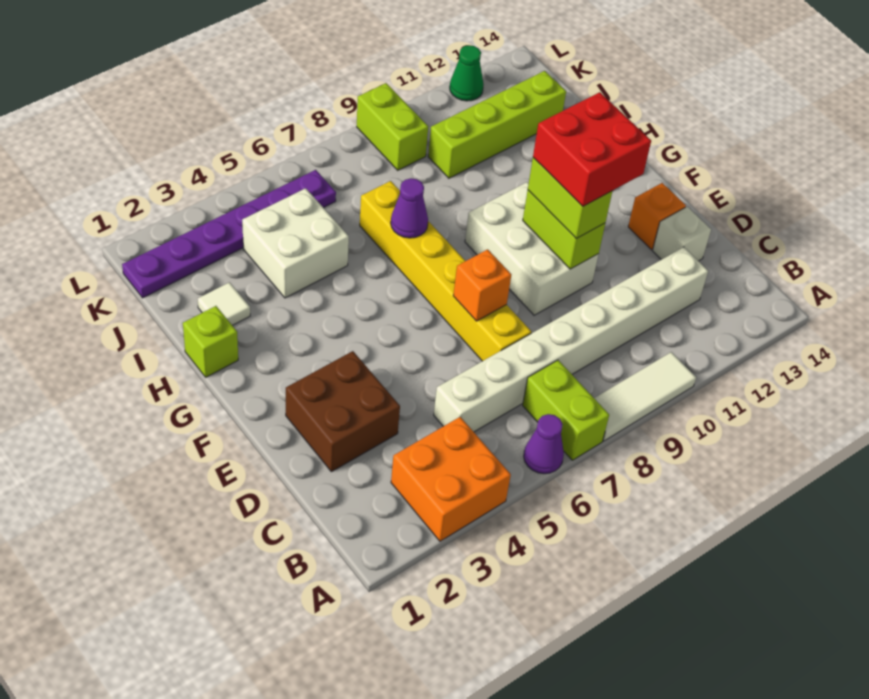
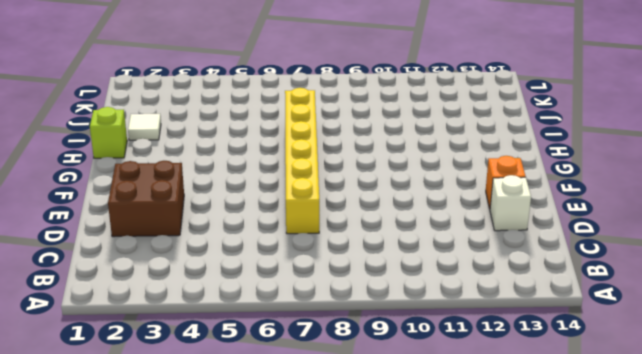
none -> orange brick A3:B4 level 1
none -> purple cone A6 level 1
none -> lime brick A7:B7 level 1

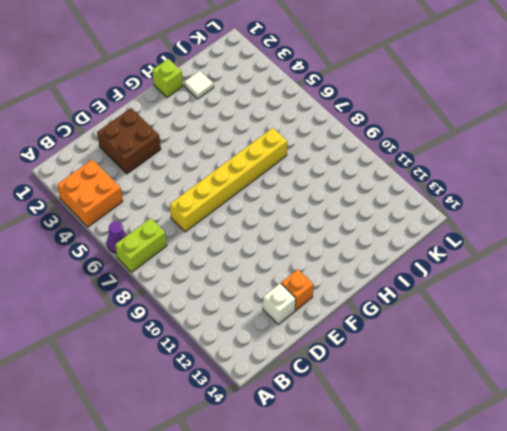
none -> white tile A8:A10 level 1
none -> white brick C5:C12 level 1
none -> white brick E9:G10 level 1

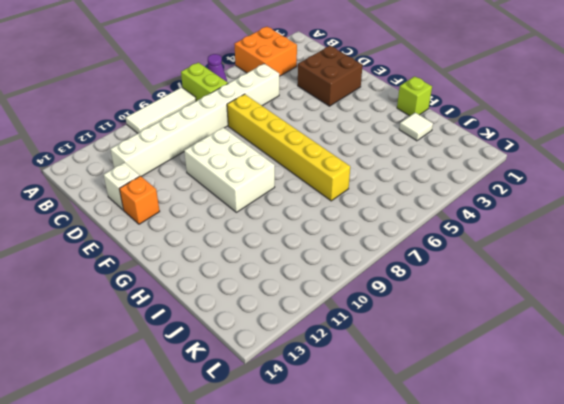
none -> white brick I4:J5 level 1
none -> lime brick J10:J13 level 1
none -> purple plate K1:K6 level 1

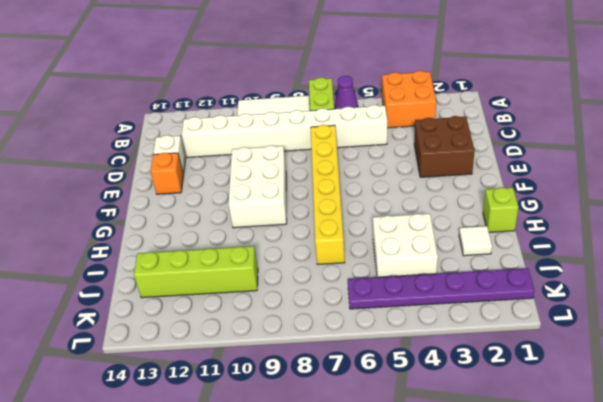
none -> lime brick K9:L9 level 1
none -> green cone L12 level 1
none -> orange brick E7 level 2

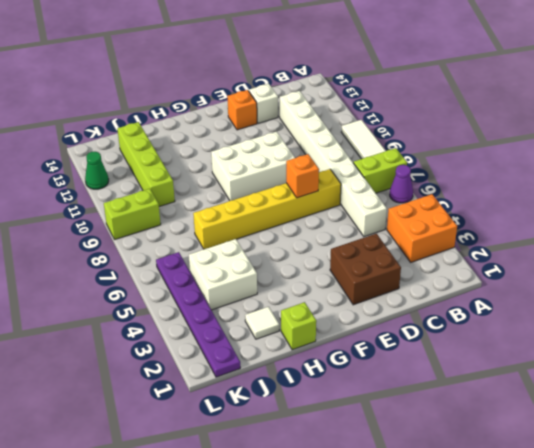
none -> lime brick E10:F10 level 2
none -> purple cone H7 level 2
none -> lime brick E10:F10 level 3

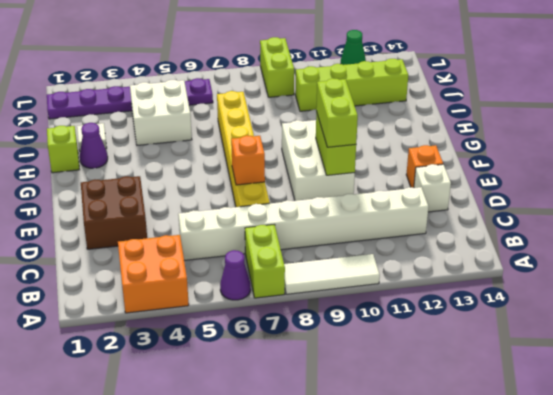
purple cone H2 level 1 -> purple cone H7 level 2
none -> red brick E10:F11 level 4

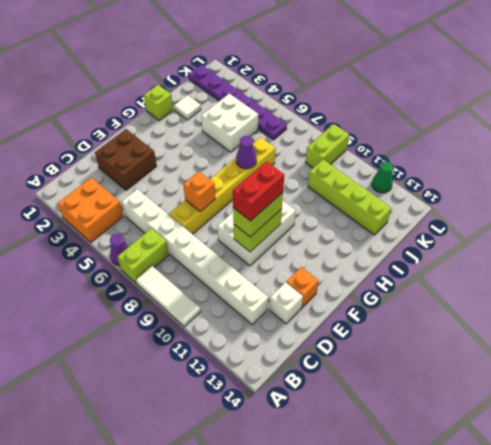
red brick E10:F10 level 4 -> red brick E10:F11 level 4

